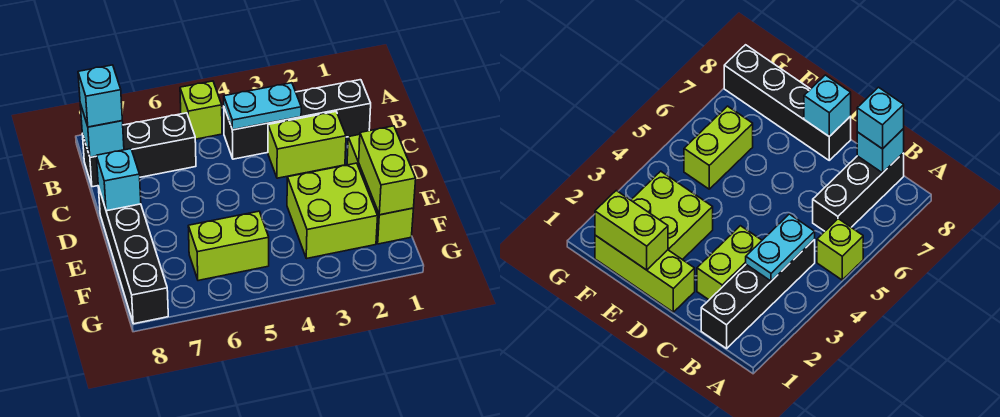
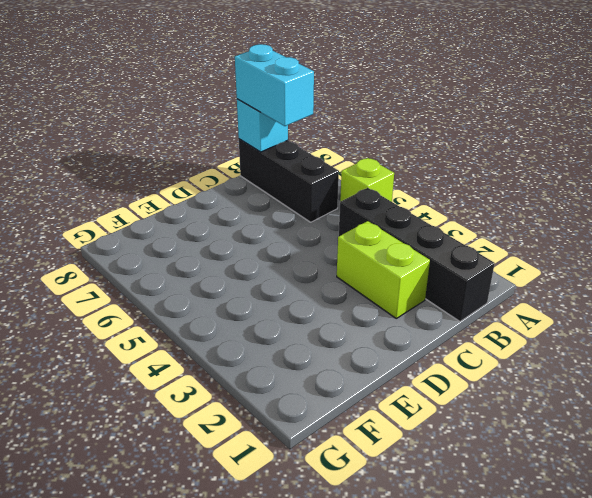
cyan brick B7:B8 level 3 -> cyan brick B8 level 3
none -> lime brick D1:F1 level 1
none -> black brick D8:G8 level 1
none -> lime brick E2:F3 level 1

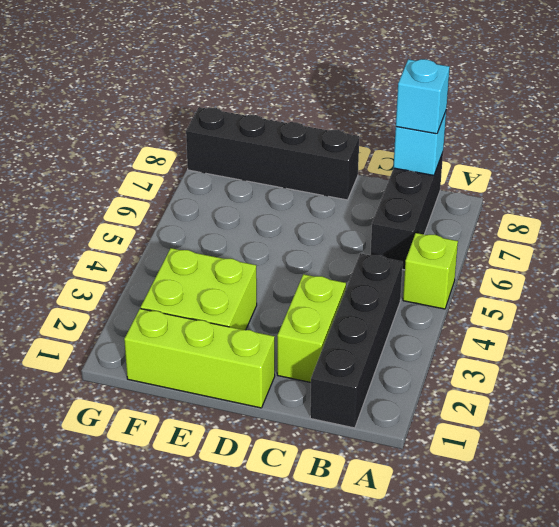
none -> lime brick F5:F6 level 1
none -> cyan plate B3:B4 level 2
none -> cyan brick D8 level 2

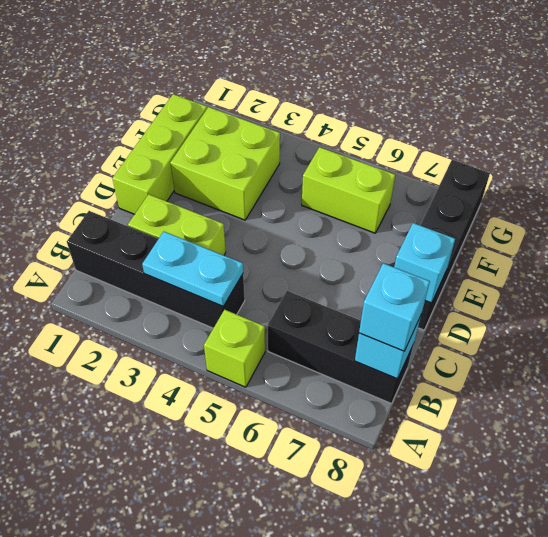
none -> lime brick E1:F1 level 2

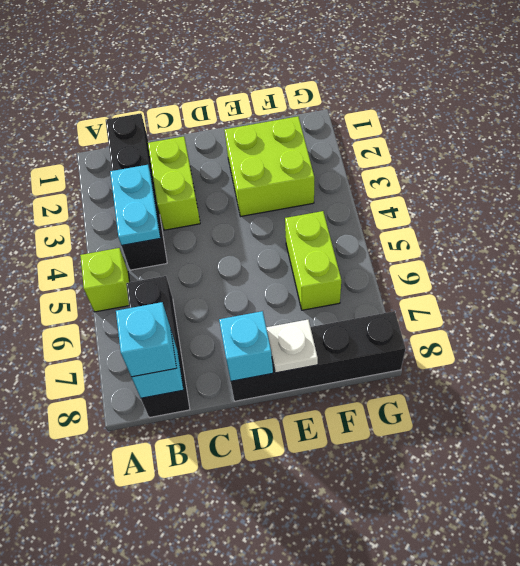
white plate E8 level 2 -> none
none -> lime brick D1:F1 level 1
none -> lime brick E1:F1 level 2

